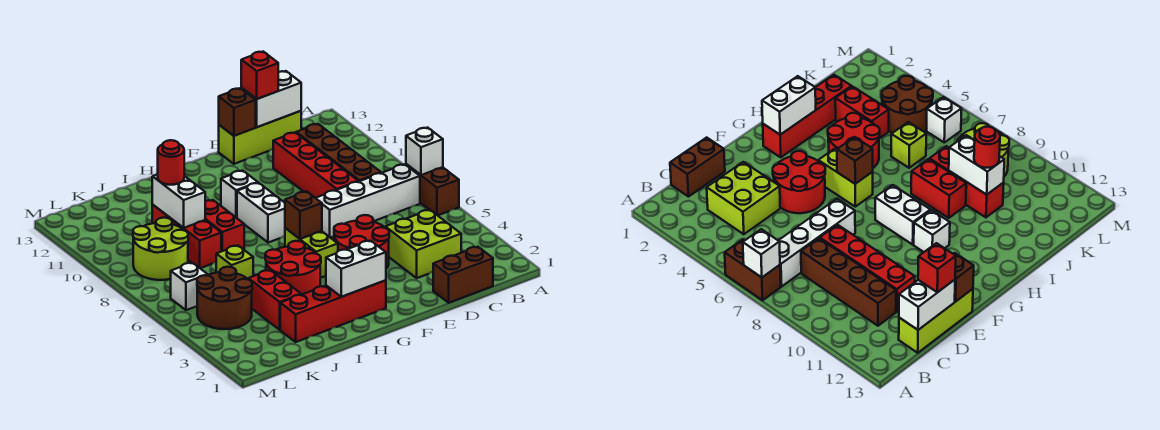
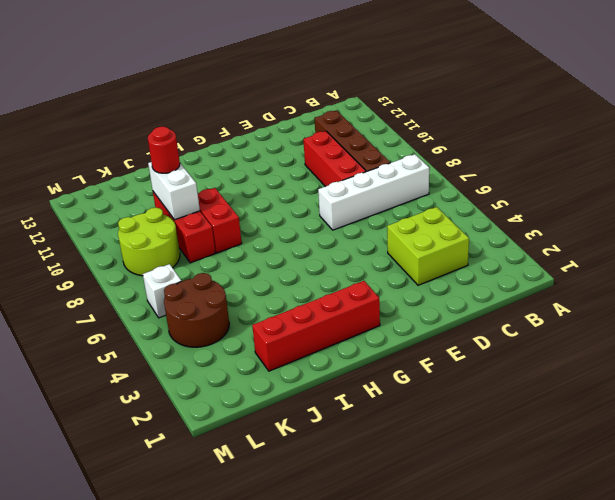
red brick D8:D10 level 1 -> red brick D8:D11 level 1
none -> brown brick A6:A7 level 1
none -> brown brick C1:D1 level 1
none -> lime brick C13:E13 level 1

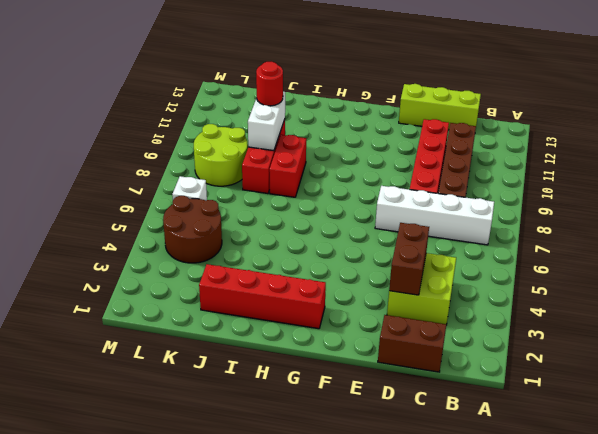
brown brick D3:D4 level 2 -> brown brick A6:A7 level 1
none -> red round brick E4:F5 level 1
none -> lime brick G5:G6 level 1
none -> white brick G8:G9 level 1

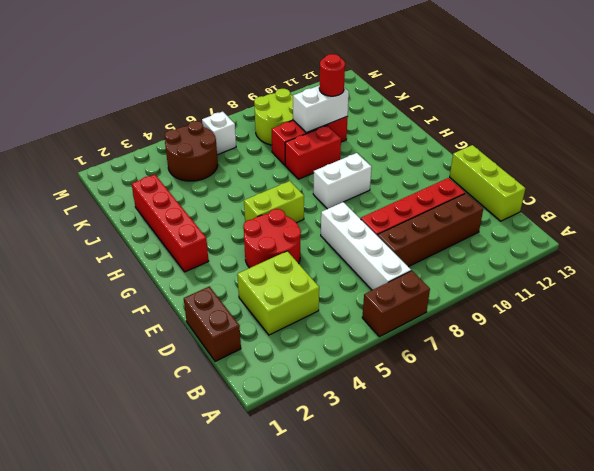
none -> white brick G10 level 1
none -> red round brick H4:I5 level 1
none -> red brick J3:J4 level 1

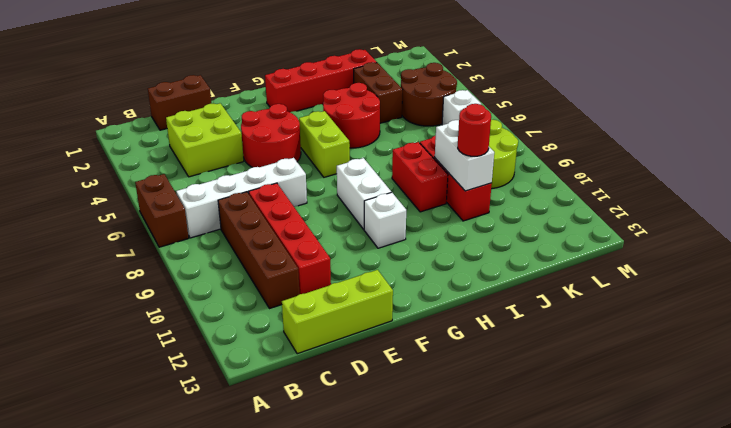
brown brick J3:J4 level 1 -> red brick J3:J4 level 1
none -> lime brick J6 level 1
none -> white brick A7 level 2
none -> white brick C13:D13 level 2

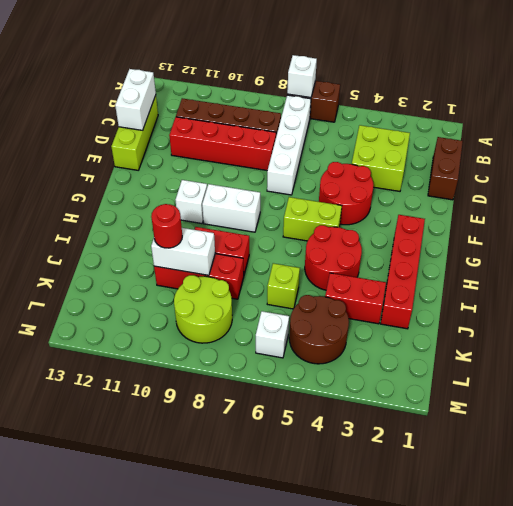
none -> brown brick E13 level 2
none -> white brick G2:H2 level 2
none -> brown brick G6 level 2

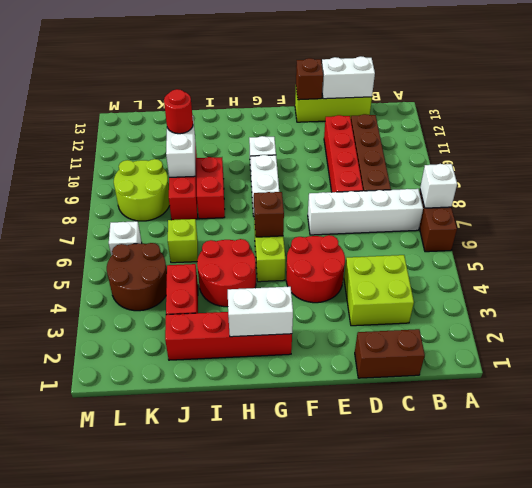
none -> red brick D13 level 3

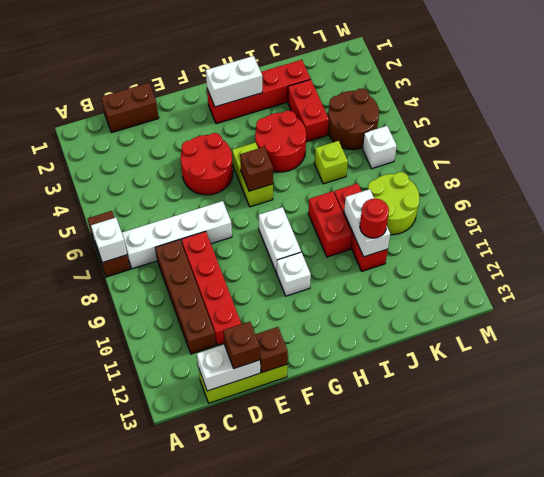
brown brick D13 level 3 -> red brick D13 level 3
none -> lime brick C3:D4 level 1

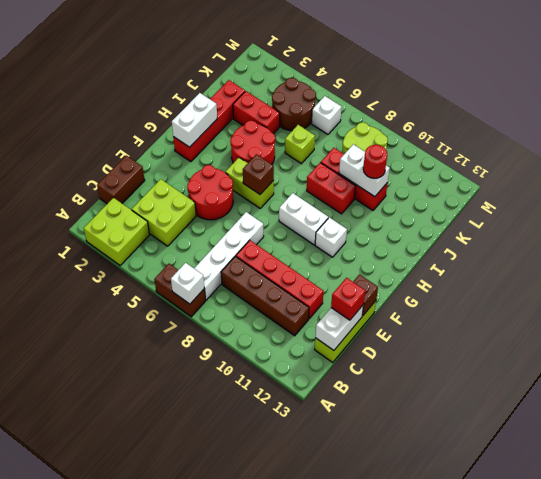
lime brick A2:B3 level 1 -> none

